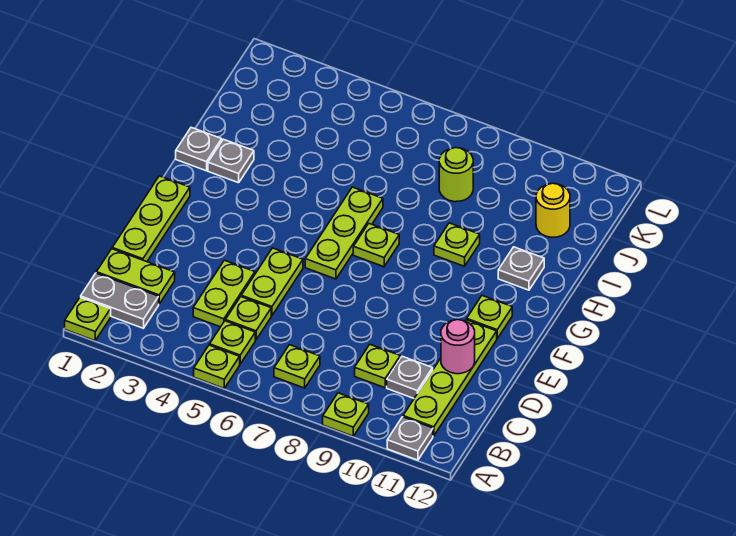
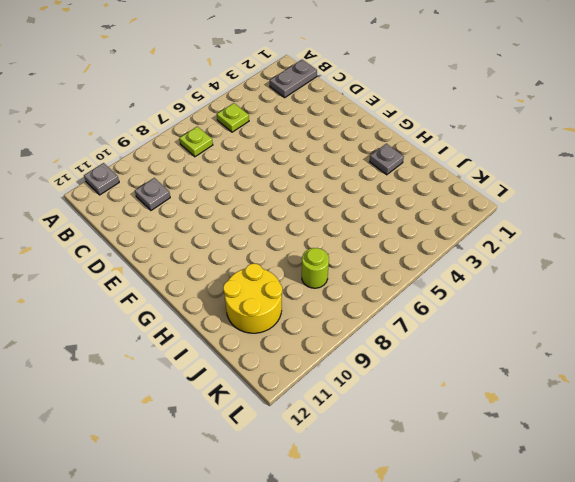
yellow round brick I10:J11 level 1 -> yellow round brick J11 level 1
none -> lime plate A1 level 1
none -> lime plate A5 level 1
none -> lime plate A9 level 1

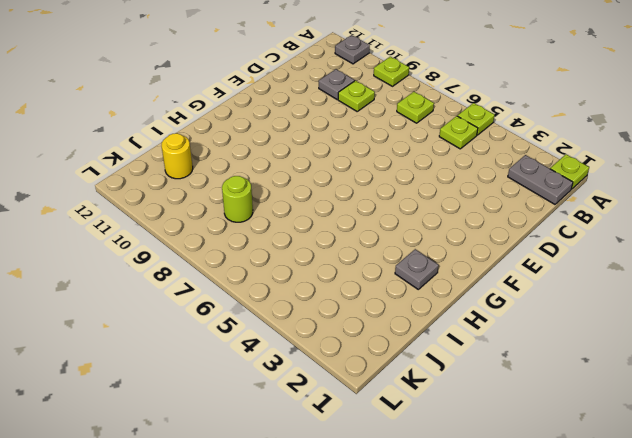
none -> lime plate B11:E11 level 1
none -> lime plate C1:C2 level 1
none -> lime plate C4:D4 level 1

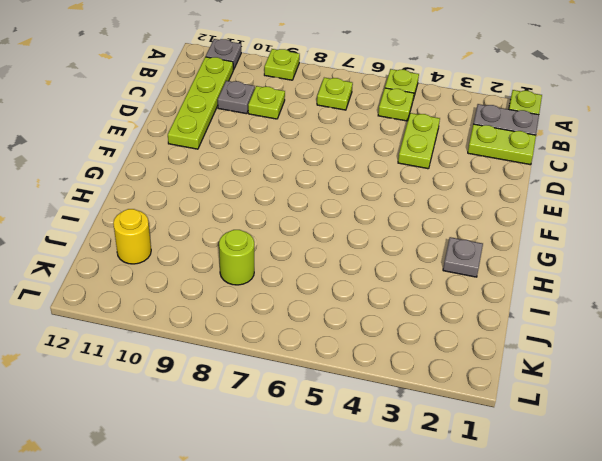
none -> lime plate C5 level 1
none -> lime plate D1:F1 level 1
none -> lime plate D5:E5 level 1

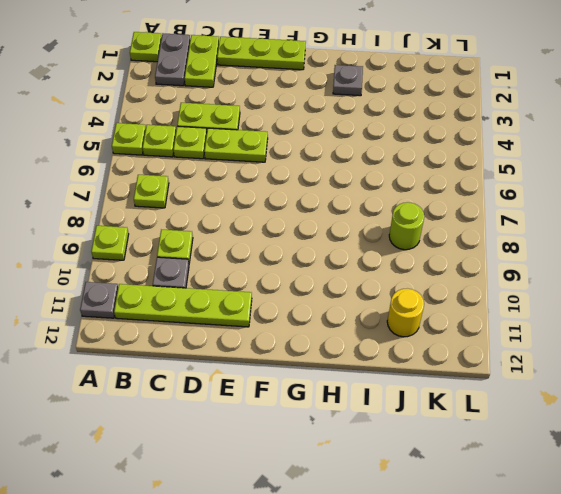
none -> lime plate F6:H6 level 1
none -> lime plate F11 level 1
none -> lime plate G7 level 1

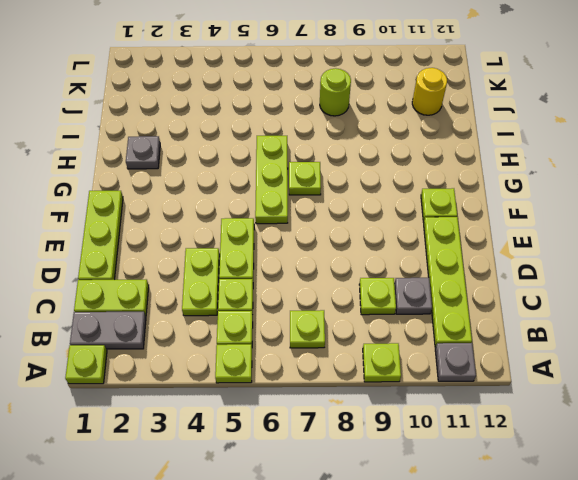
none -> grey plate H1 level 1
none -> lime plate H9 level 1
none -> grey plate H11 level 1

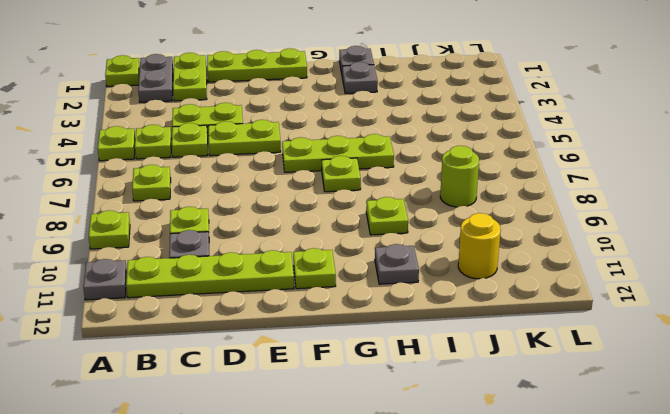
none -> pink round brick D11 level 2

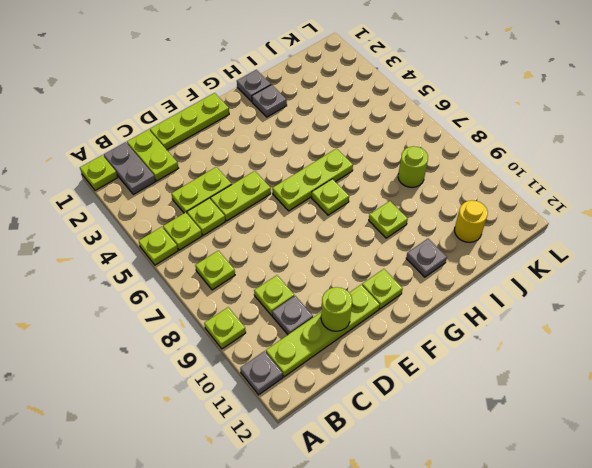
lime round brick D11 level 2 -> pink round brick D11 level 2

